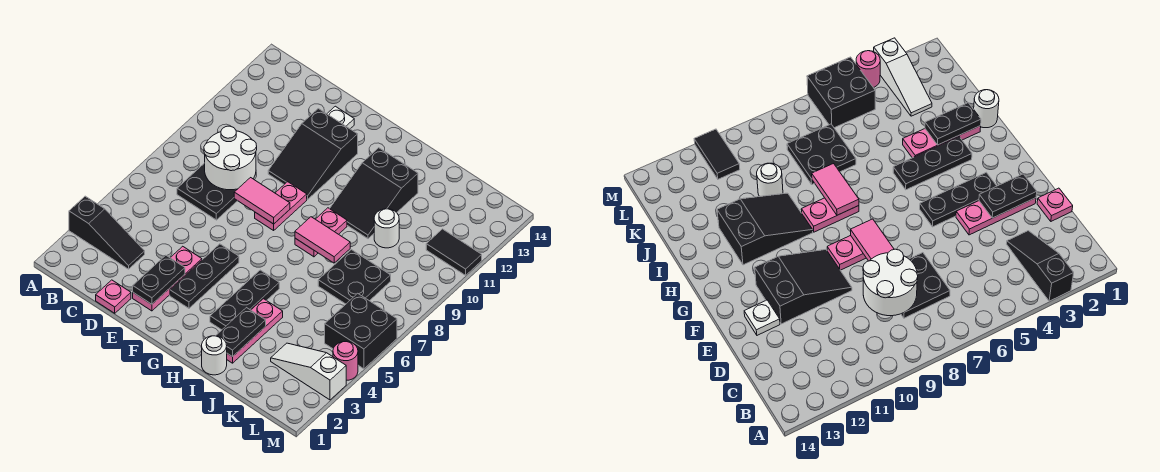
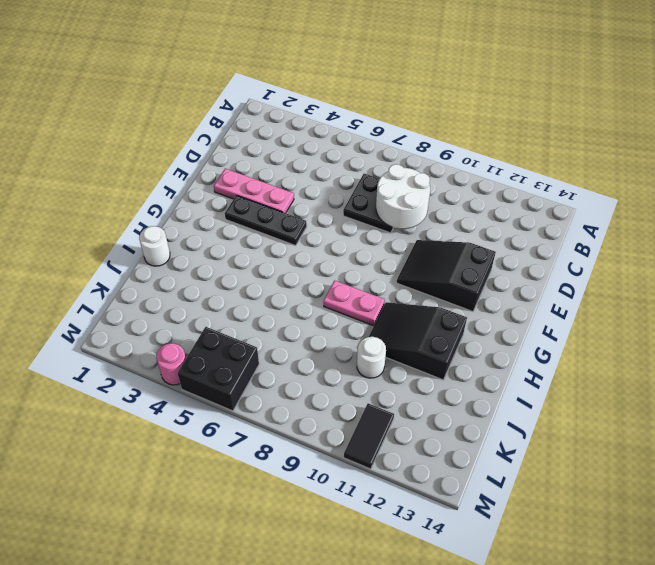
none -> black slope A3:C3 level 1 top A
none -> pink plate D1 level 1
none -> white plate E13 level 1

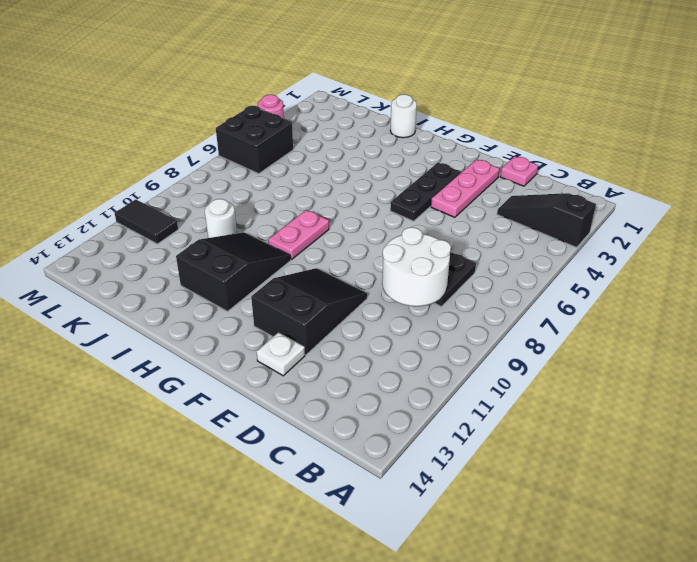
none -> pink plate F8:F9 level 1
none -> black plate H3:H5 level 1
none -> pink plate I2:I4 level 1

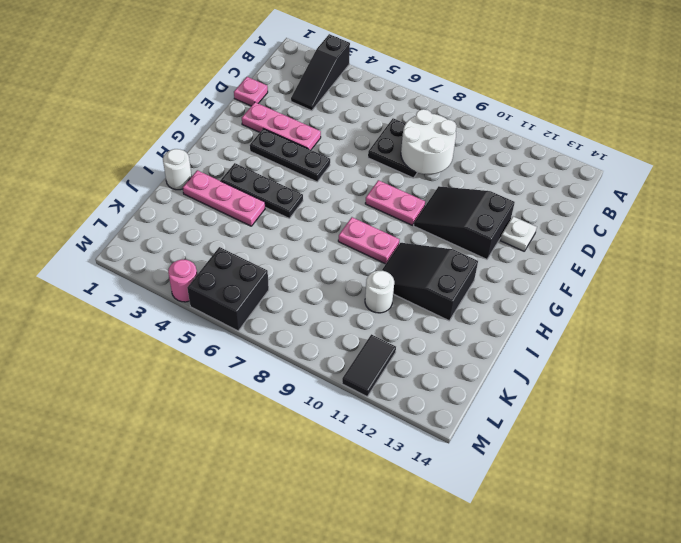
none -> black plate J7:K8 level 1
none -> white slope K3:M3 level 1 top M
none -> black plate E2:E3 level 2

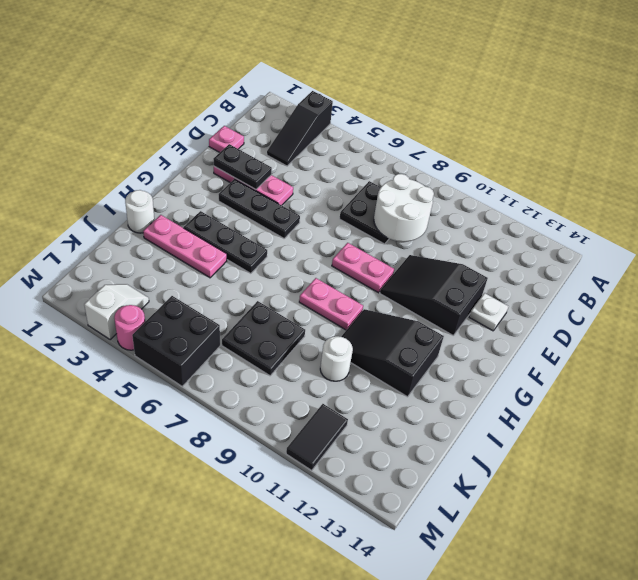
white slope L3:M3 level 1 top M -> white slope K3:M3 level 1 top M
none -> pink tile E8:F8 level 2
none -> pink tile H8:I8 level 2
none -> black plate I2:I3 level 2

